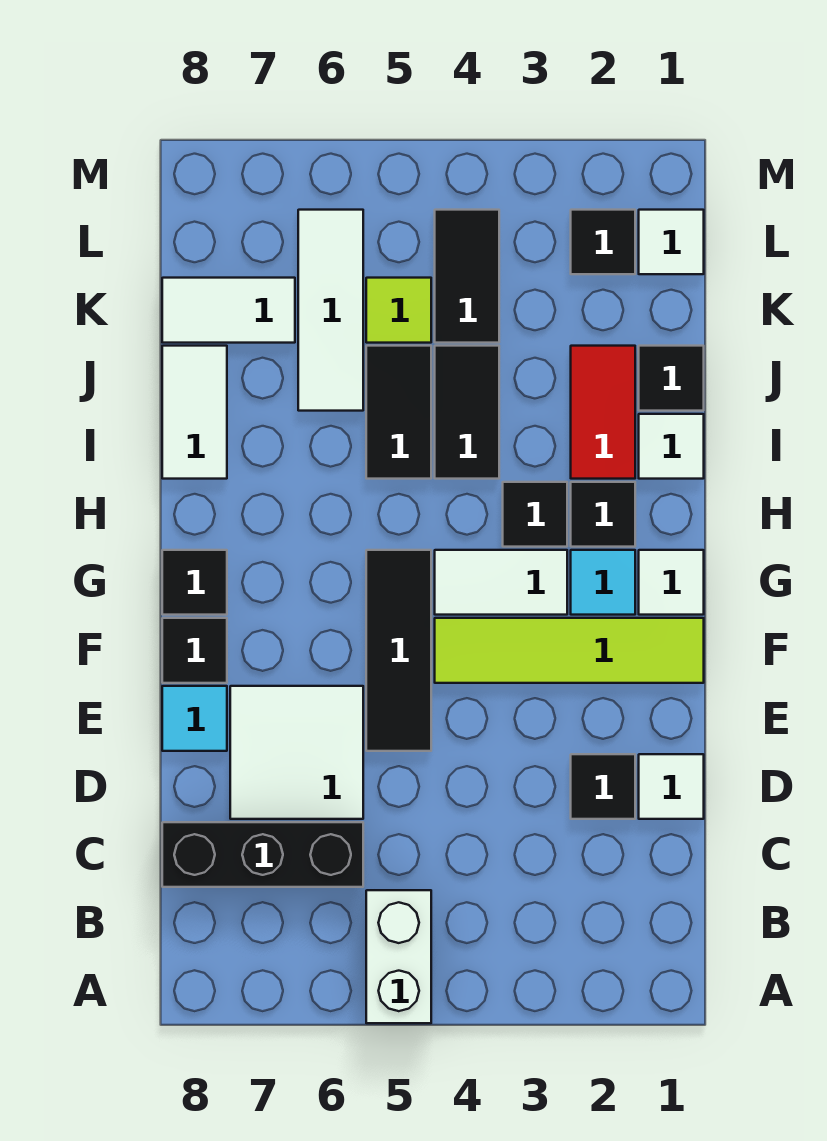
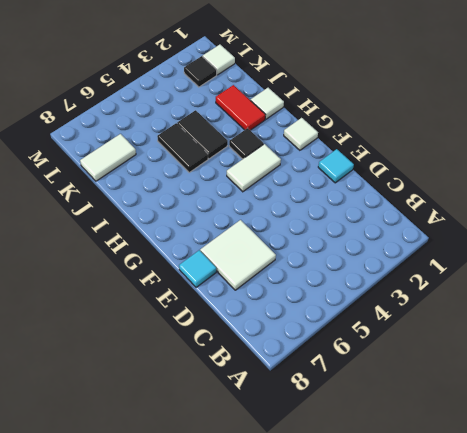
cyan tile E1 level 1 -> cyan tile G2 level 1
none -> white brick A5:B5 level 1
none -> black brick C6:C8 level 1
none -> white tile D1 level 1

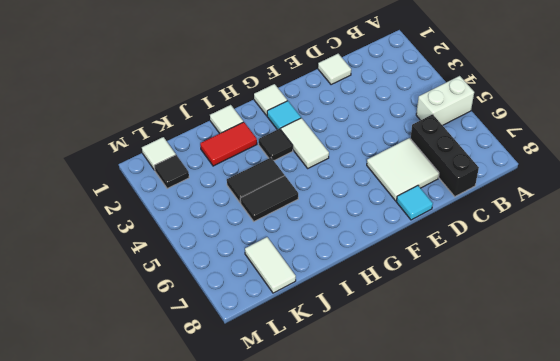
none -> black tile D2 level 1
none -> black tile E5:G5 level 1
none -> lime tile F1:F4 level 1

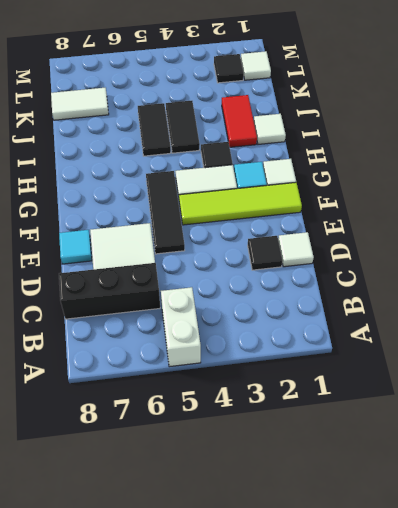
none -> black tile F8 level 1
none -> black tile G8 level 1
none -> black tile H2 level 1

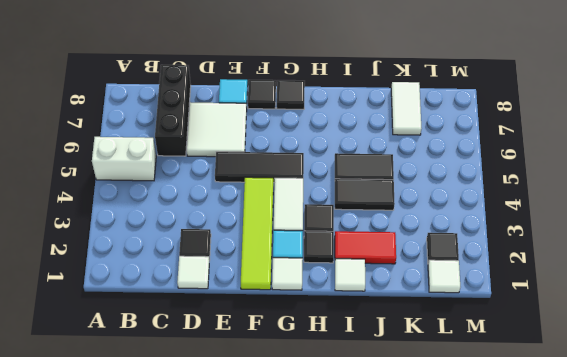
none -> white tile I8:J8 level 1
none -> black tile J1 level 1
none -> white tile J6:L6 level 1

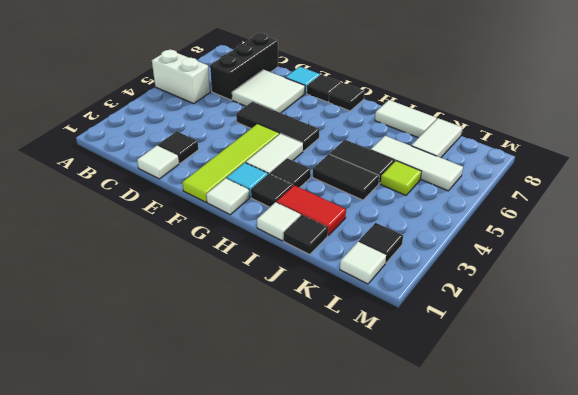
none -> black tile K4:L4 level 1

